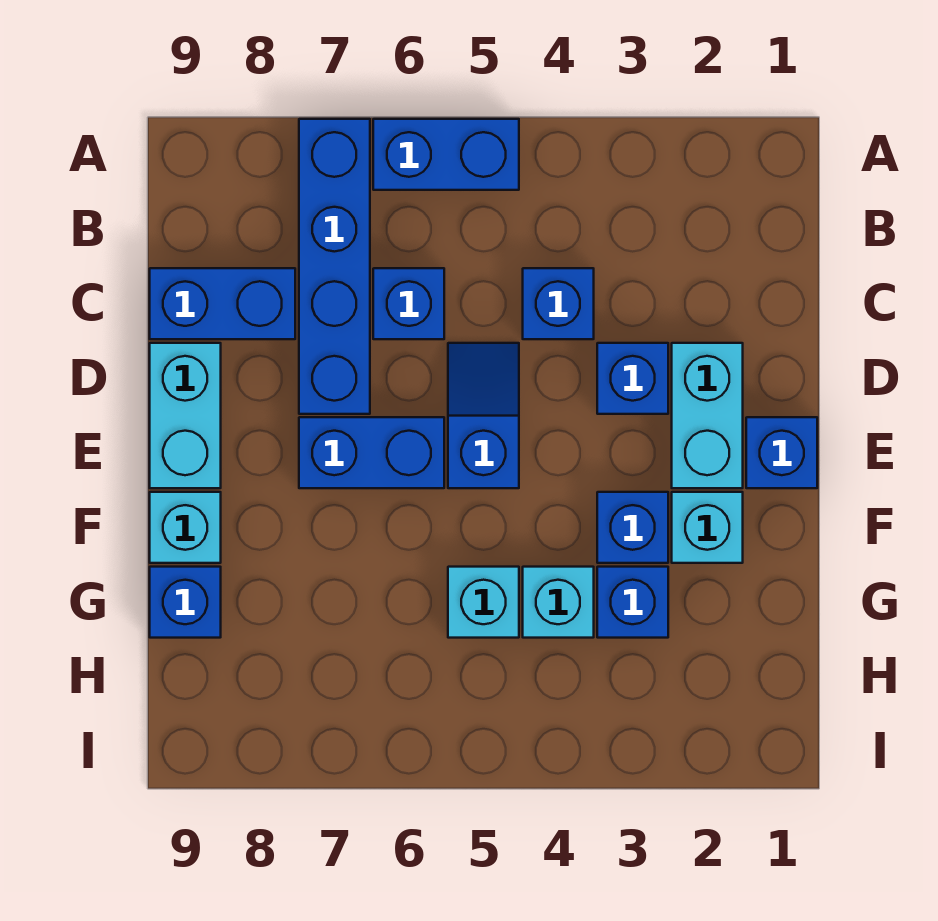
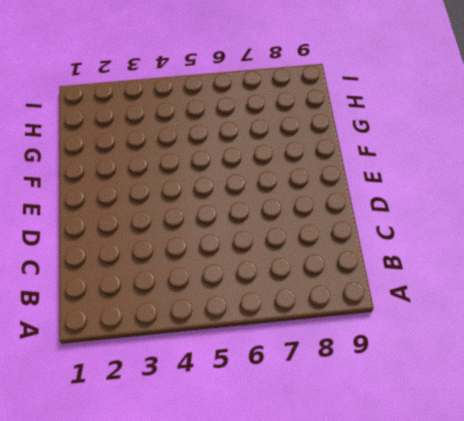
none -> blue brick A5:A6 level 1
none -> blue brick A7:D7 level 1
none -> blue brick C4 level 1

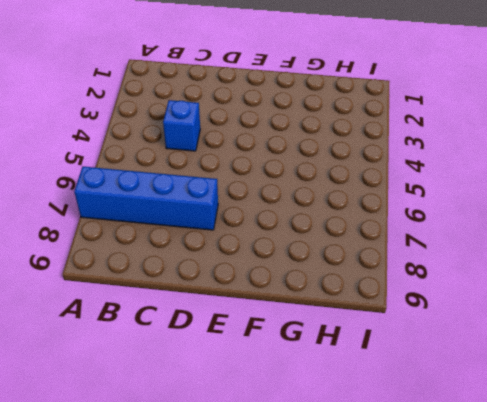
none -> blue brick A5:A6 level 1
none -> blue brick C6 level 1
none -> blue brick C8:C9 level 1

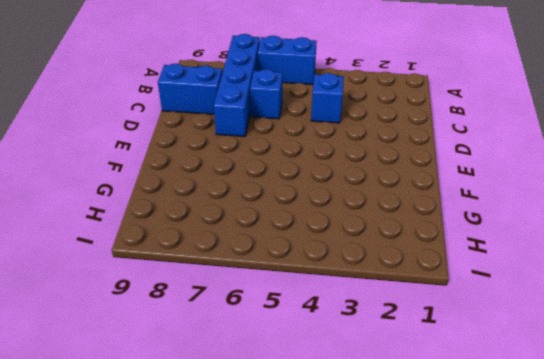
none -> cyan brick D2:E2 level 1
none -> blue brick D3 level 1
none -> blue slope D5:E5 level 1 top E

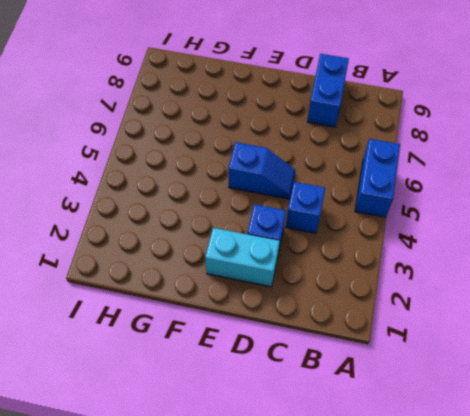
none -> blue brick A7:D7 level 1
none -> blue brick C6 level 1
none -> cyan brick D9:E9 level 1

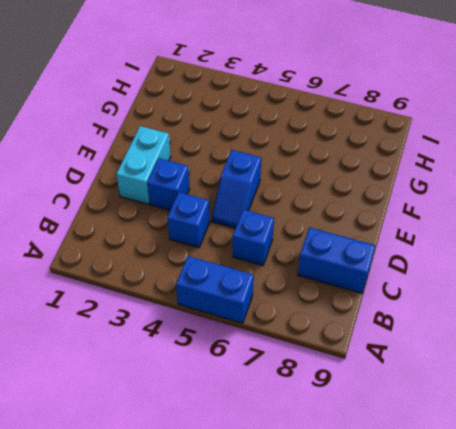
none -> blue brick A7:D7 level 1
none -> cyan brick D9:E9 level 1
none -> blue brick E1 level 1

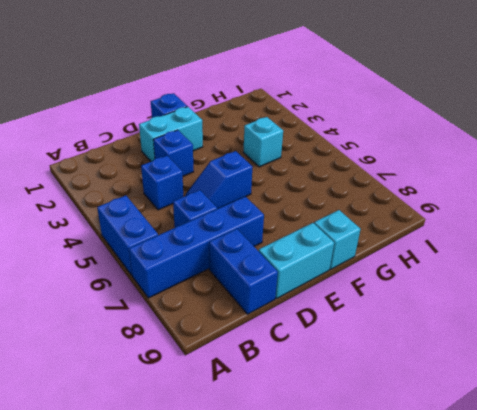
none -> blue brick E6:E7 level 1
none -> cyan brick F2 level 1
none -> blue brick F3 level 1

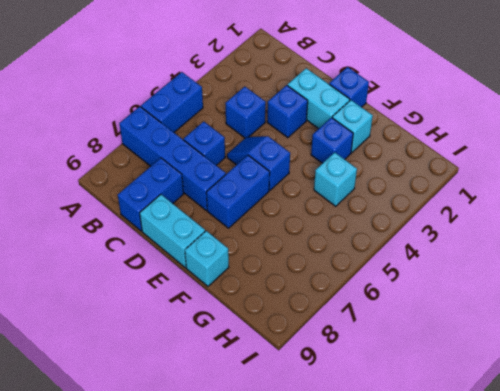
none -> blue brick G3 level 1
none -> cyan brick G5 level 1
none -> blue brick G9 level 1

